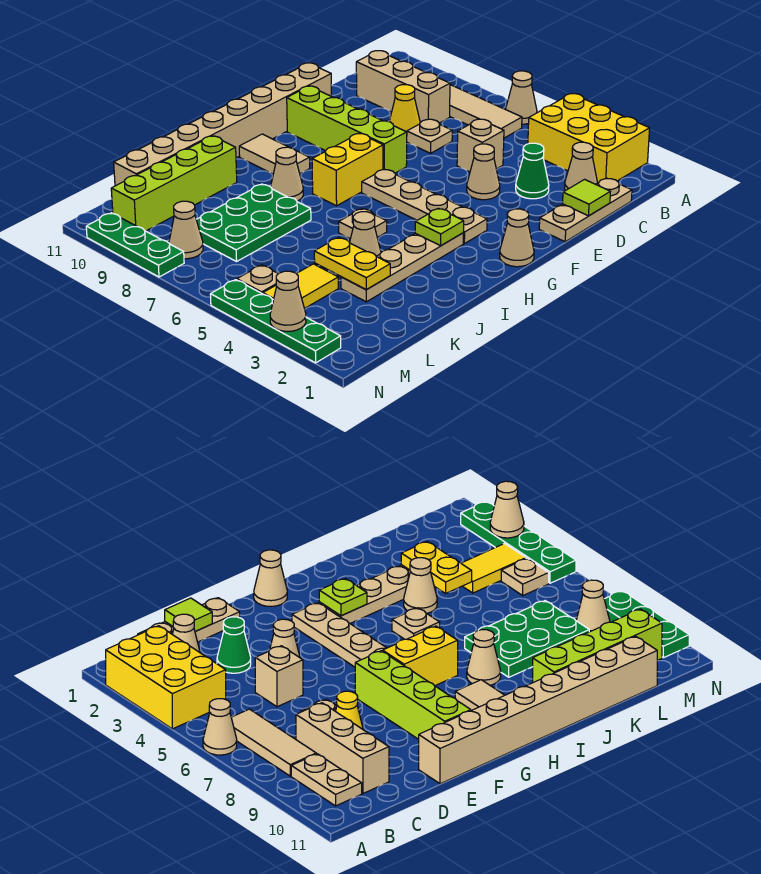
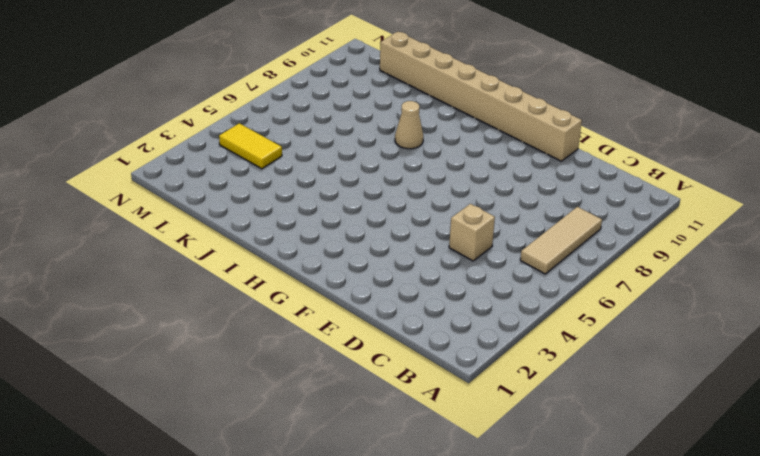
none -> yellow brick A2:B4 level 1
none -> tan cone A6 level 1
none -> tan plate B9:B10 level 1
none -> tan plate C1:E1 level 1

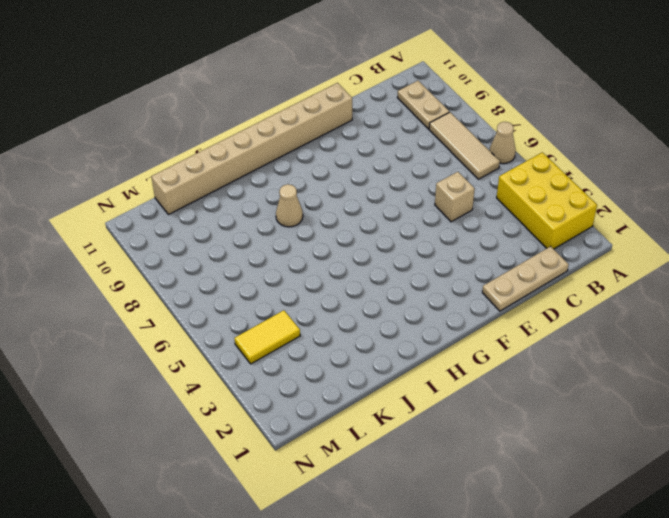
none -> tan cone C2 level 1
none -> tan brick C8:C10 level 1
none -> green cone D3 level 1
none -> tan plate D7 level 1

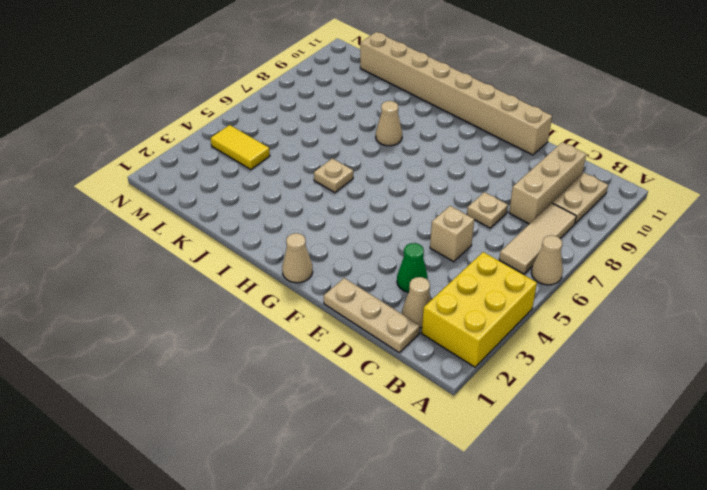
none -> yellow cone D8 level 1
none -> tan cone E4 level 1
none -> lime brick F7:F10 level 1
none -> tan plate G3:G6 level 1

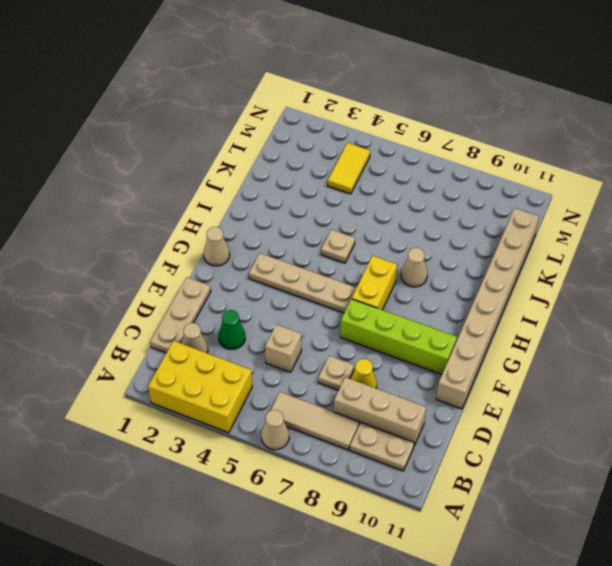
none -> tan cone E4 level 1
none -> tan plate H3:K3 level 1
none -> tan tile H9:H10 level 1
none -> tan cone J4 level 1

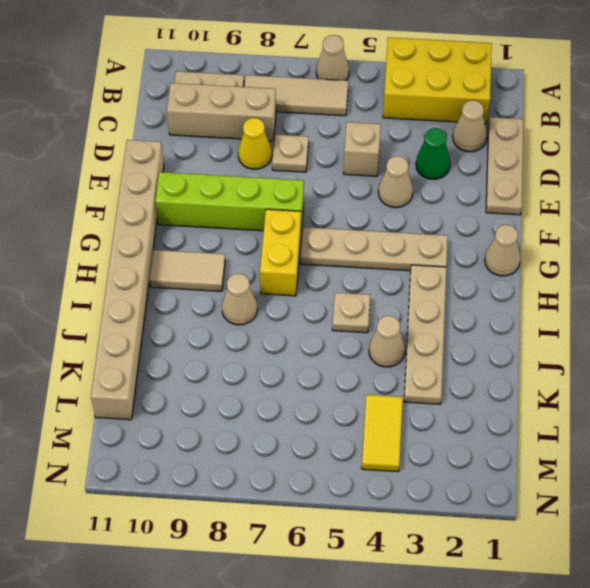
none -> green plate J7:L8 level 1
none -> lime brick J10:M10 level 1
none -> tan plate M5 level 1
none -> tan cone M8 level 1

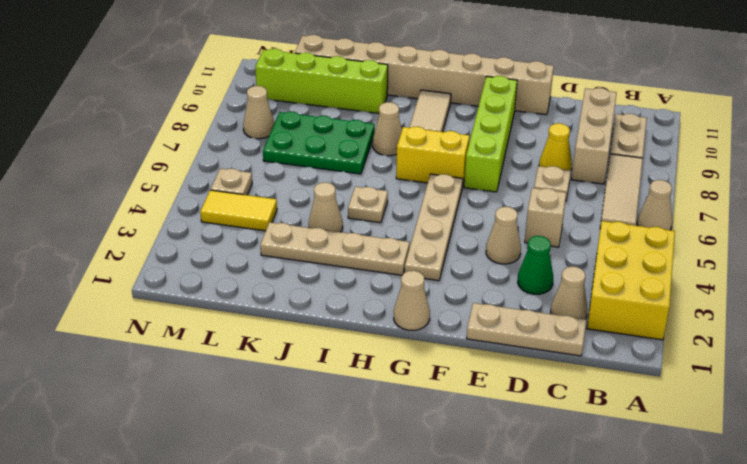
none -> green plate N2:N5 level 1
none -> green plate N8:N10 level 1
none -> lime tile D1 level 2
none -> lime plate H3 level 2

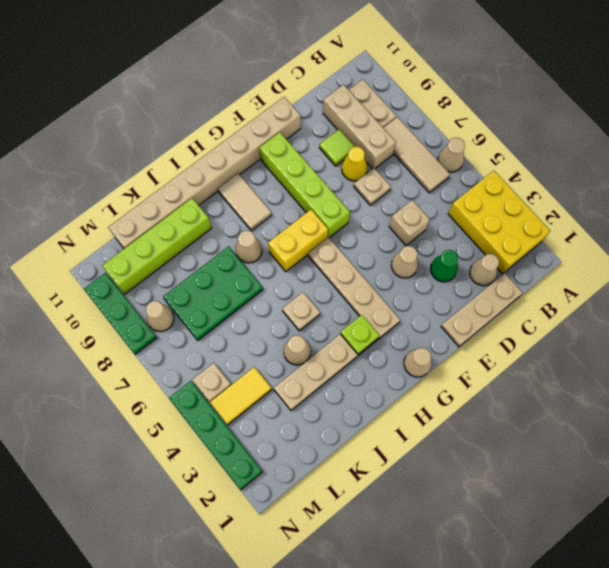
lime tile D9 level 1 -> lime tile D1 level 2
none -> yellow plate K3:K4 level 2
none -> tan cone N3 level 2

